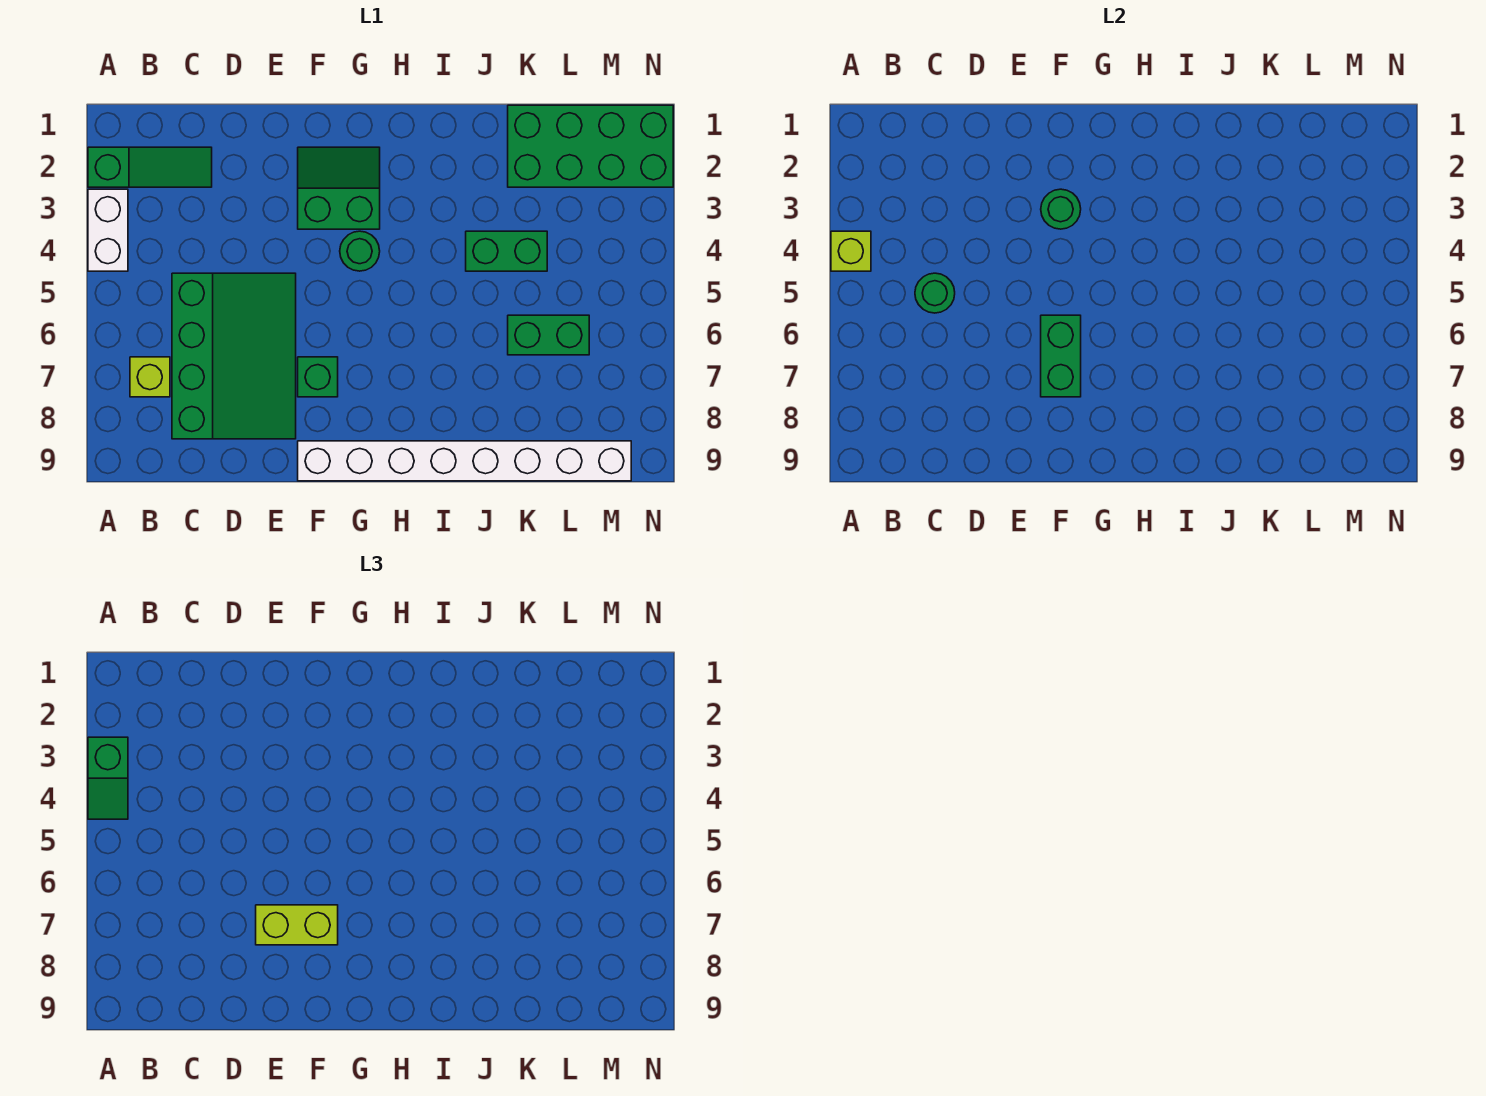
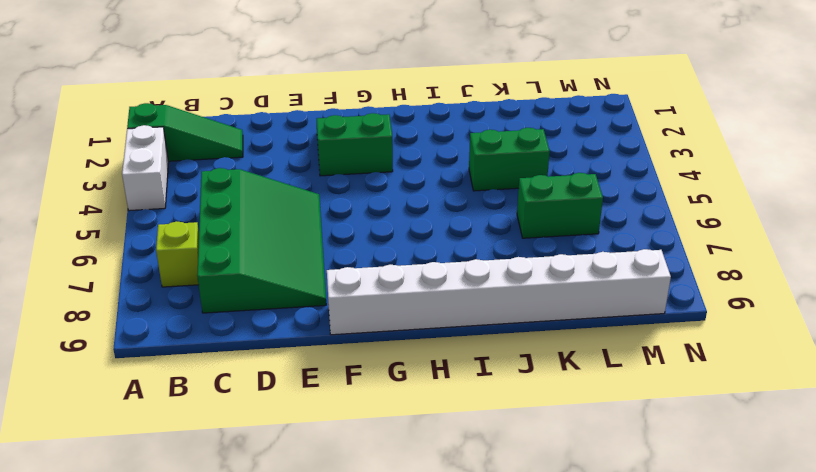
none -> green brick F7 level 1
none -> green round brick G4 level 1
none -> green brick K1:N2 level 1

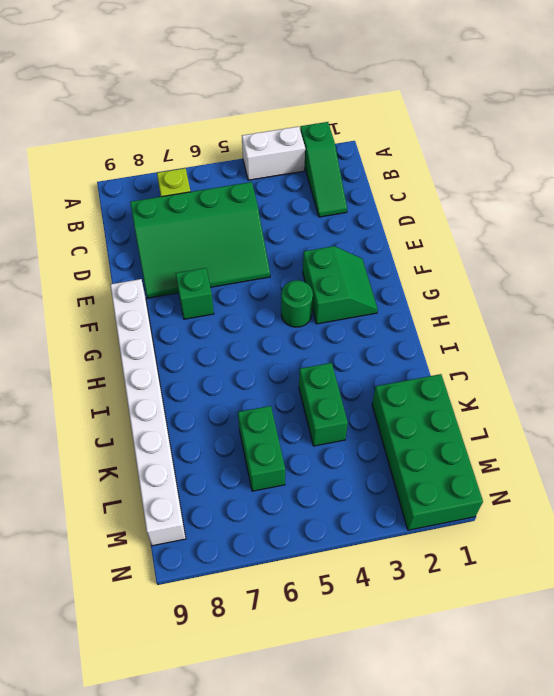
none -> lime brick A4 level 2
none -> green round brick C5 level 2
none -> green round brick F3 level 2

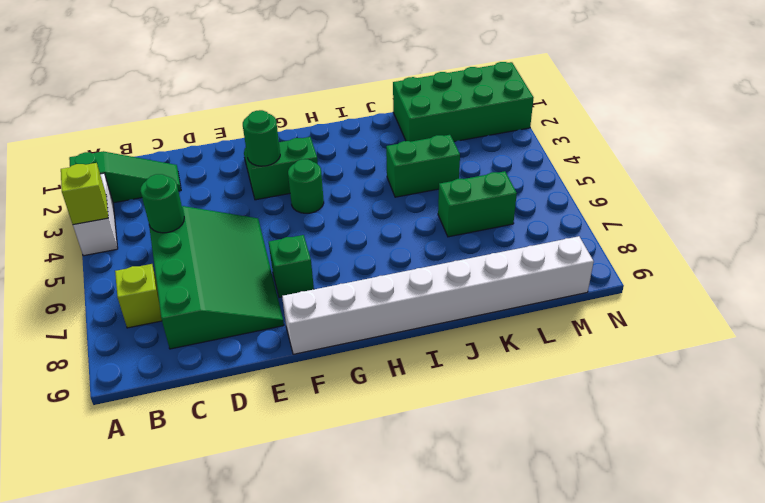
none -> green brick F6:F7 level 2
none -> green slope A3:A4 level 3 top 3
none -> lime brick E7:F7 level 3

